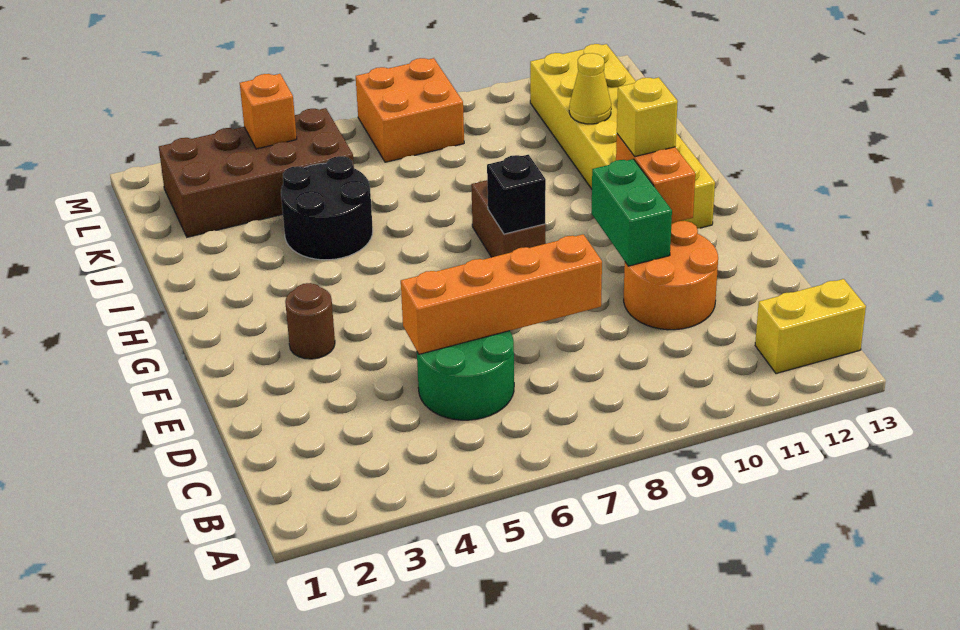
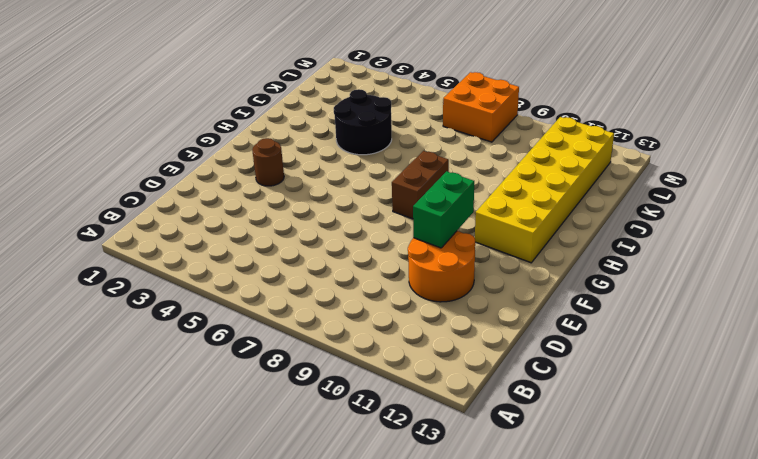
none -> yellow brick B12:B13 level 1
none -> green round brick C5:D6 level 1
none -> brown brick K2:L5 level 1

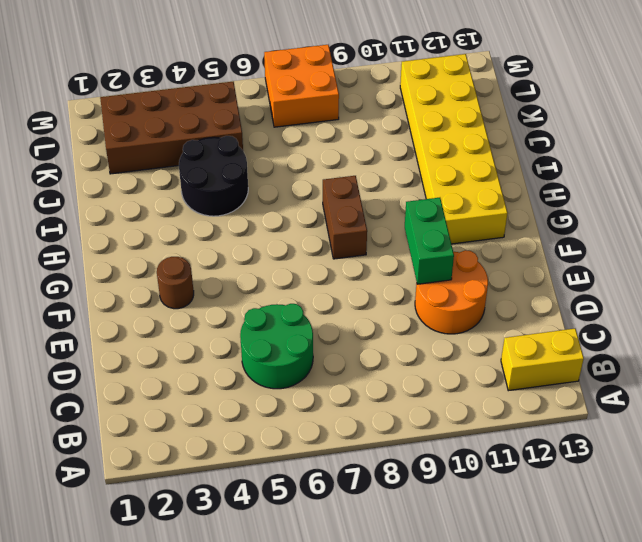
none -> orange brick D5:D8 level 2
none -> orange brick F11:G11 level 2
none -> black brick G8 level 2

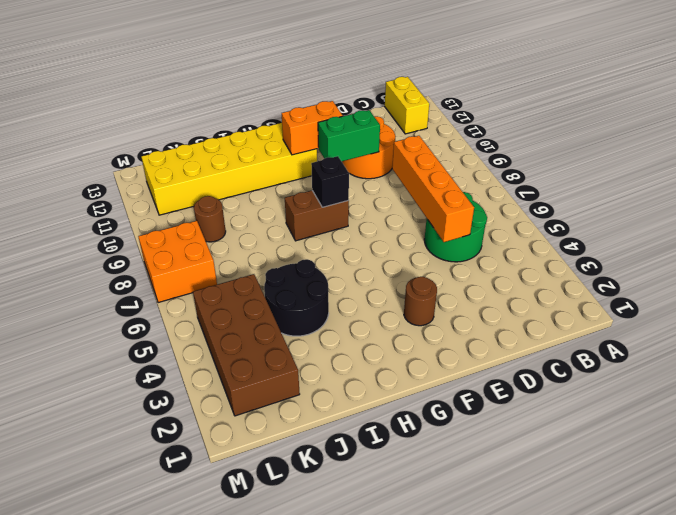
brown round brick K9 level 1 -> none
none -> yellow cone J11 level 2
none -> orange brick L4 level 2
none -> yellow brick G11 level 3

